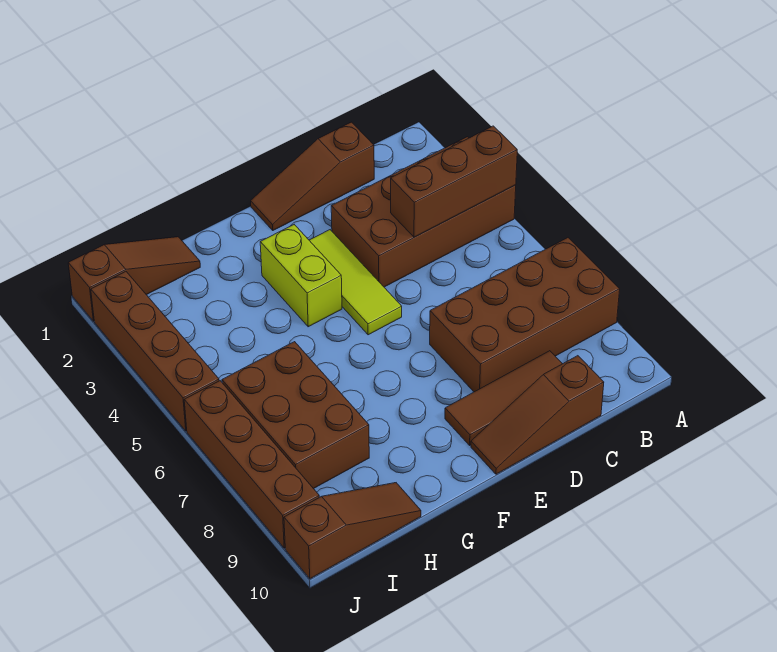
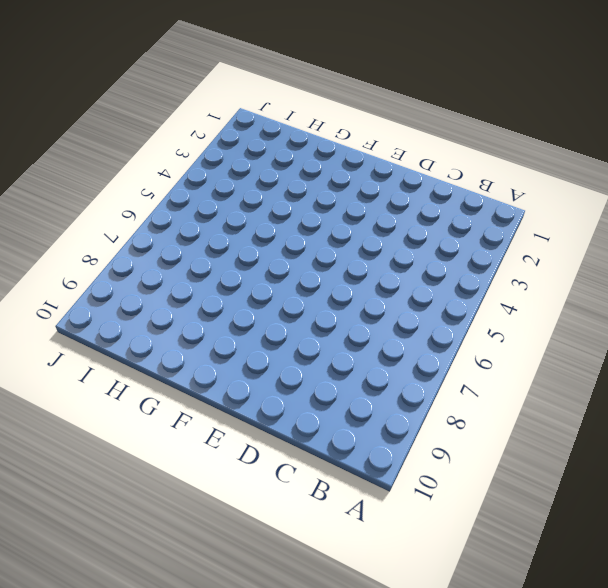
none -> brown brick A3:D4 level 1
none -> brown brick A7:D8 level 1
none -> brown slope C1:E1 level 1 top C

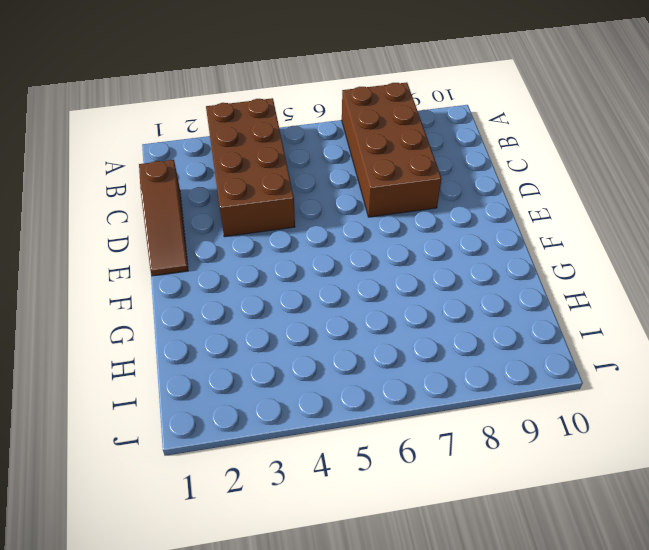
none -> brown tile C9:E9 level 1
none -> brown slope C10:E10 level 1 top C
none -> lime tile E3:E5 level 1

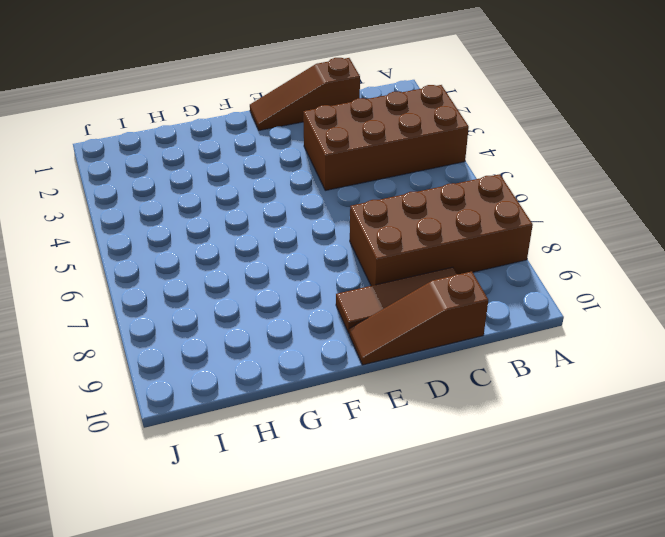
none -> lime tile E3:E5 level 1
none -> lime brick F3:F4 level 1
none -> brown slope H1:J1 level 1 top J

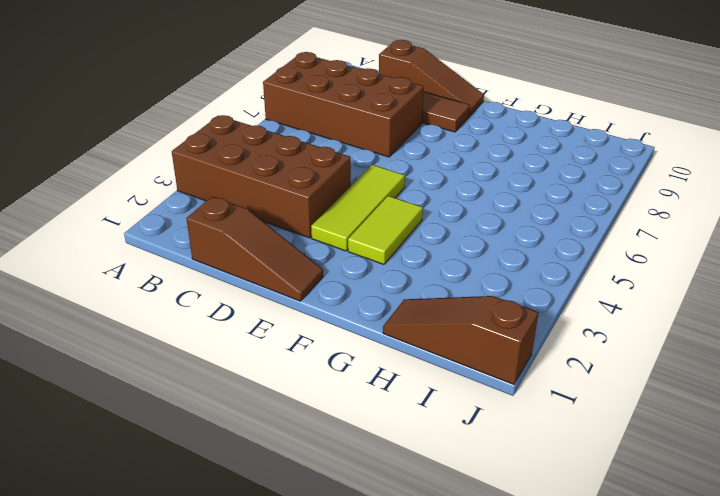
lime tile F3:F4 level 1 -> lime brick F3:F4 level 1
none -> brown brick H6:I8 level 1
none -> brown slope H10:J10 level 1 top J
none -> brown brick J2:J5 level 1

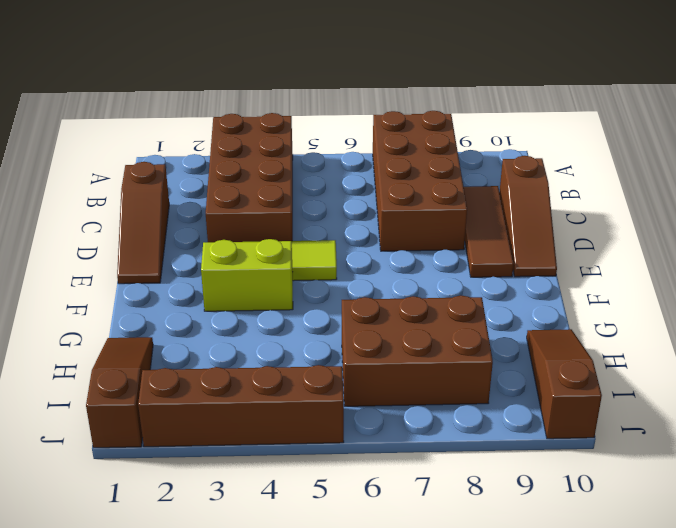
none -> brown brick J6:J9 level 1
none -> brown brick A4:C4 level 2

